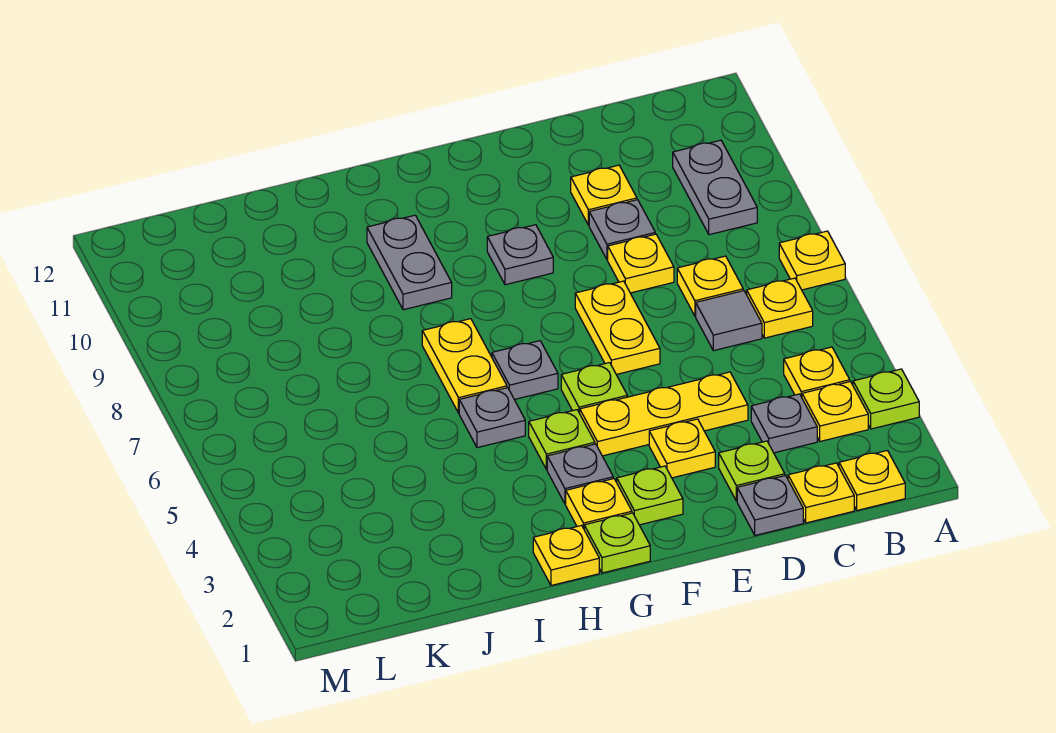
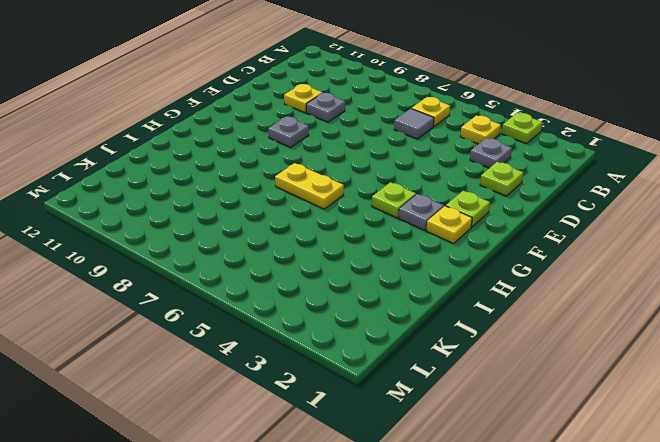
none -> yellow plate A7 level 1
none -> yellow plate B1 level 1
none -> yellow plate B3 level 1
none -> grey plate B9:B10 level 1

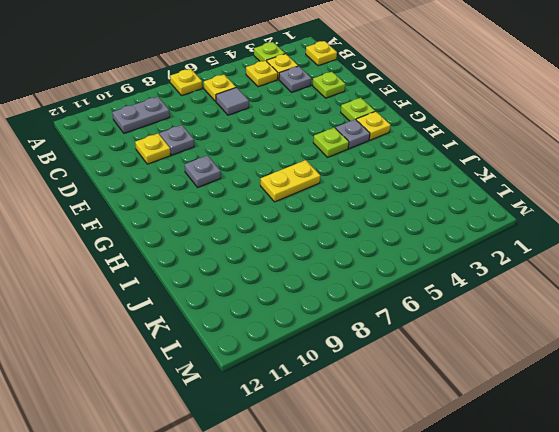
none -> yellow plate C1 level 1
none -> yellow plate C7 level 1
none -> grey plate D1 level 1
none -> yellow plate D4:F4 level 1

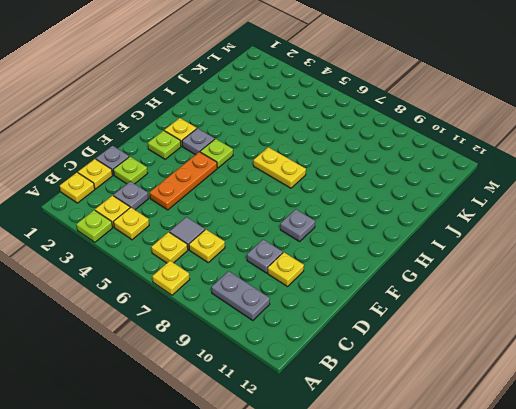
orange plate D4:F4 level 1 -> yellow plate D4:F4 level 1
none -> yellow plate D8 level 1
none -> yellow plate E3 level 1
none -> yellow plate E6:E7 level 1
none -> lime plate F5 level 1

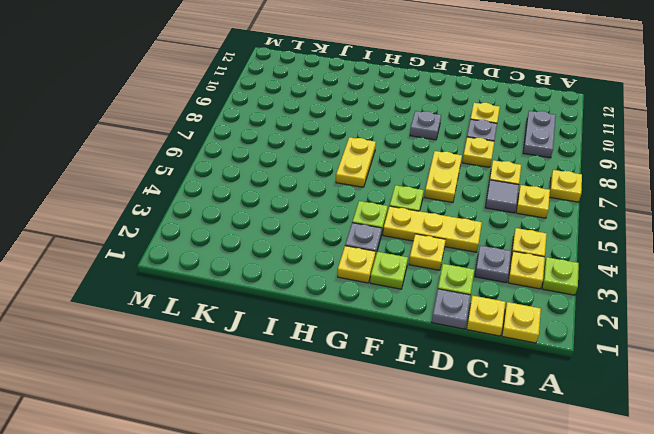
none -> lime plate G1 level 1
none -> grey plate G6 level 1
none -> yellow plate H1 level 1
none -> grey plate H5 level 1

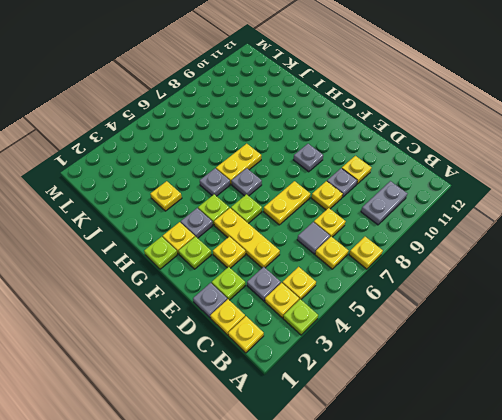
yellow plate I3 level 1 -> yellow plate H1 level 1
none -> grey plate H9:H10 level 1

